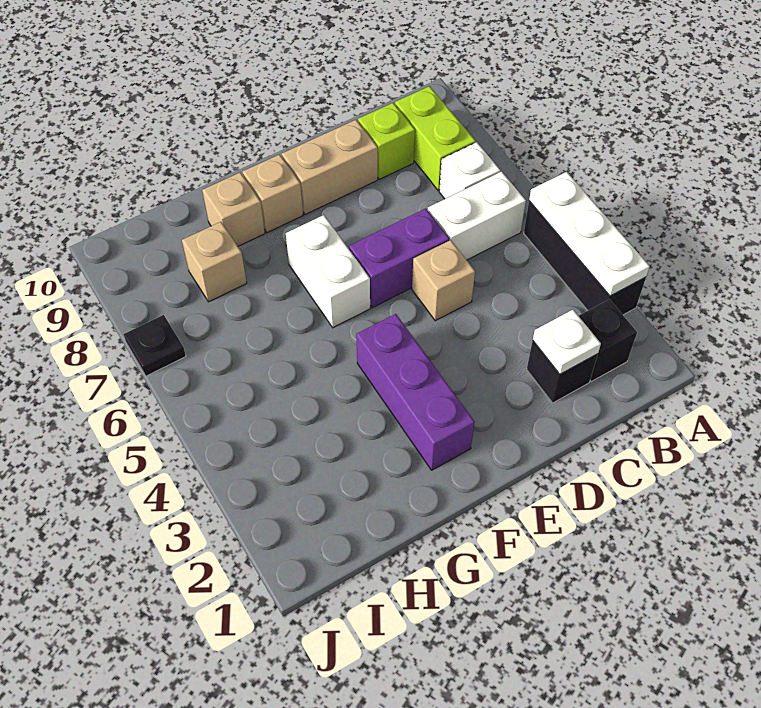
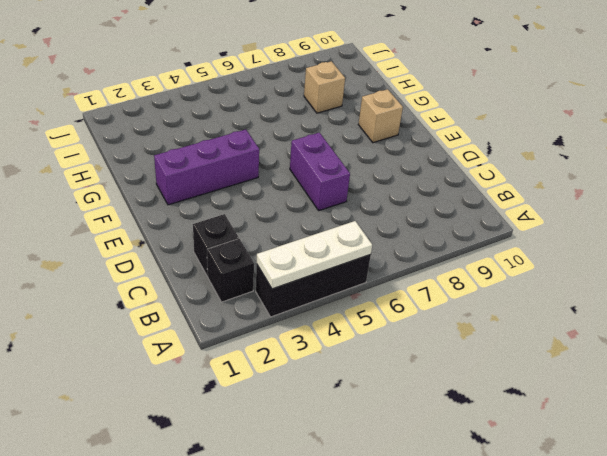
none -> white brick B6:C6 level 1
none -> white brick B7 level 1
none -> lime brick B8:B9 level 1

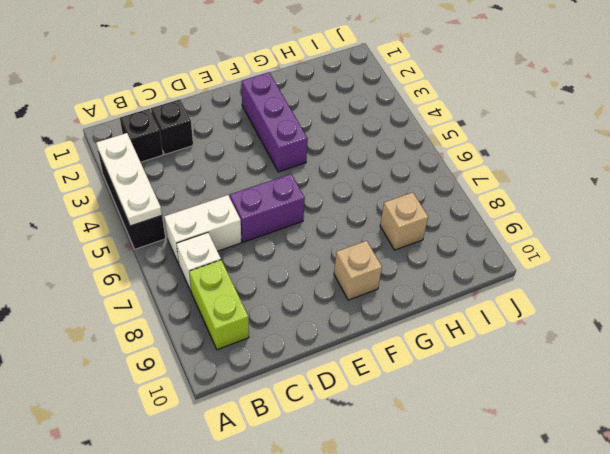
none -> lime brick C9 level 1
none -> tan brick D5 level 1
none -> tan brick D9:E9 level 1

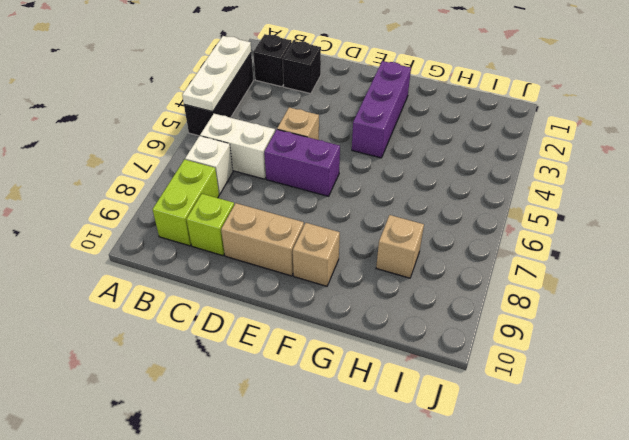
none -> white brick F6:F7 level 1
none -> tan brick G9 level 1
none -> black plate J7 level 1

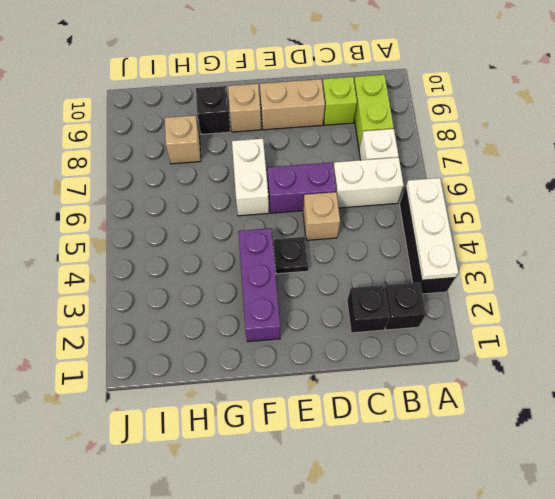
black plate E4 level 1 -> black plate J7 level 1
black brick G9 level 1 -> tan brick G9 level 1
none -> white plate C2 level 2

